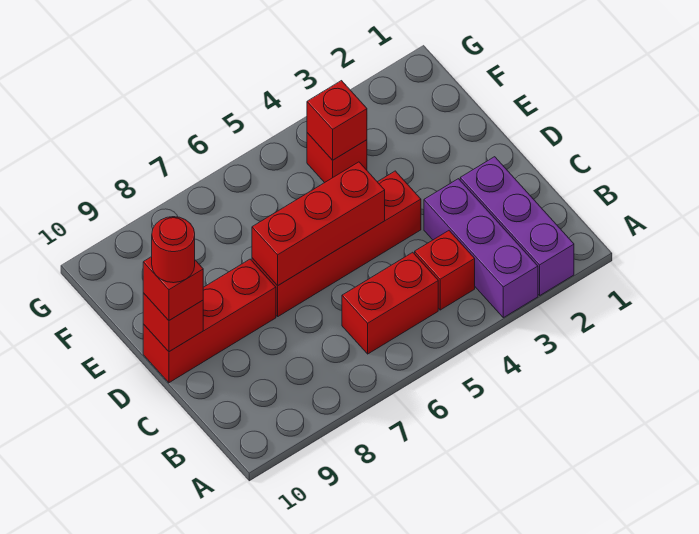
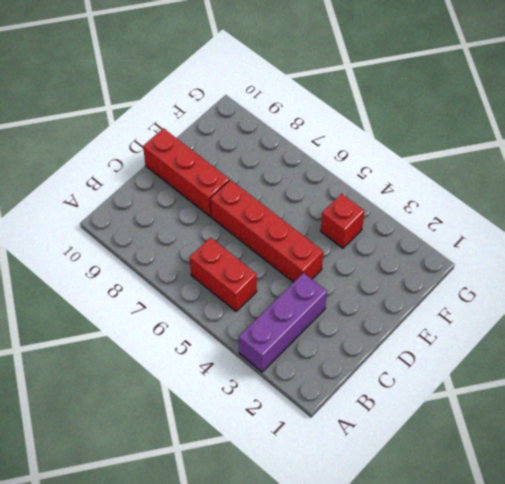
none -> purple brick A2:C2 level 1
none -> red brick B4 level 1
none -> red brick D5:D7 level 2

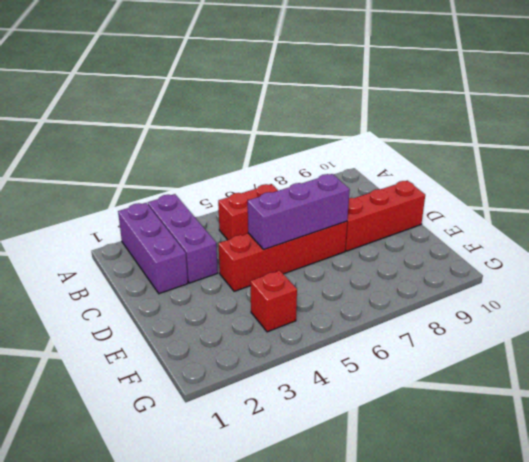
purple brick D5:D7 level 2 -> red brick D5:D7 level 2
none -> red brick B4 level 1
none -> red brick D10 level 2
none -> red brick F4 level 2

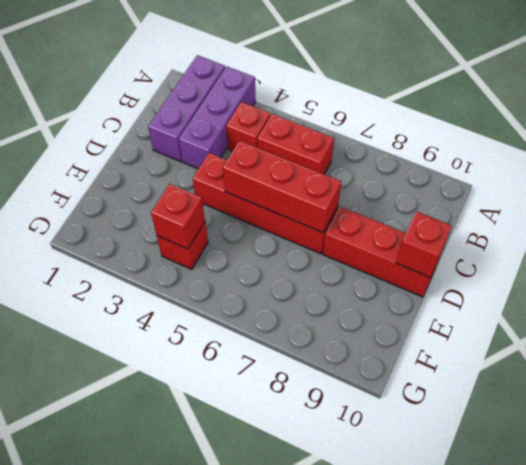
none -> red brick D10 level 3
none -> red round brick D10 level 4

